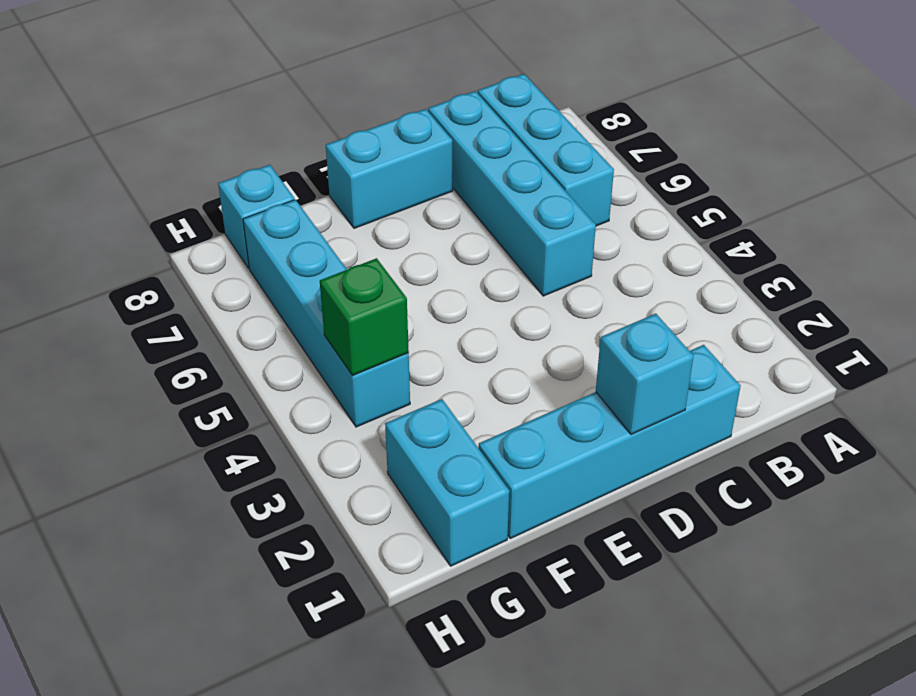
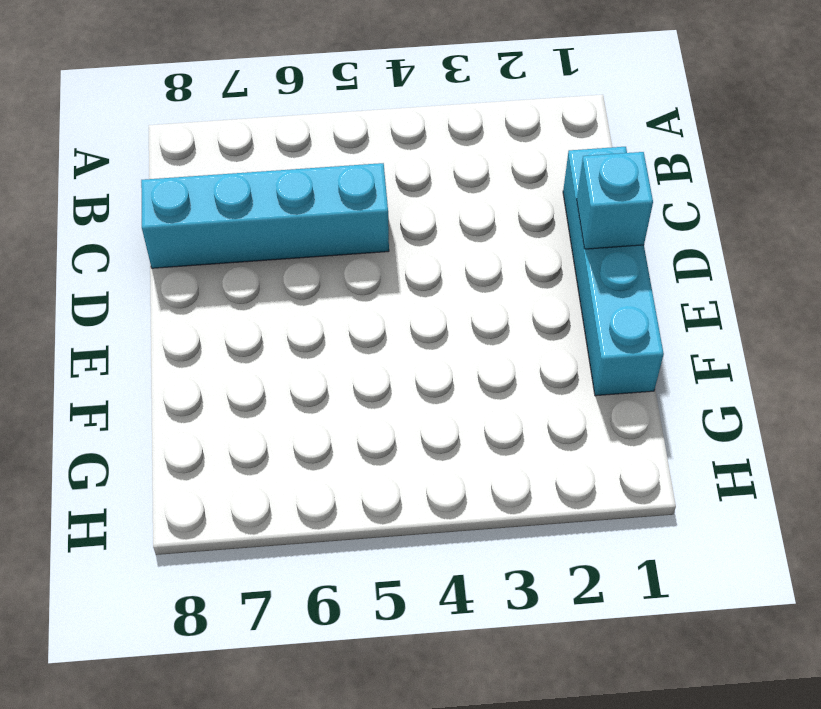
none -> cyan brick B6:B8 level 1
none -> cyan brick D8:E8 level 1

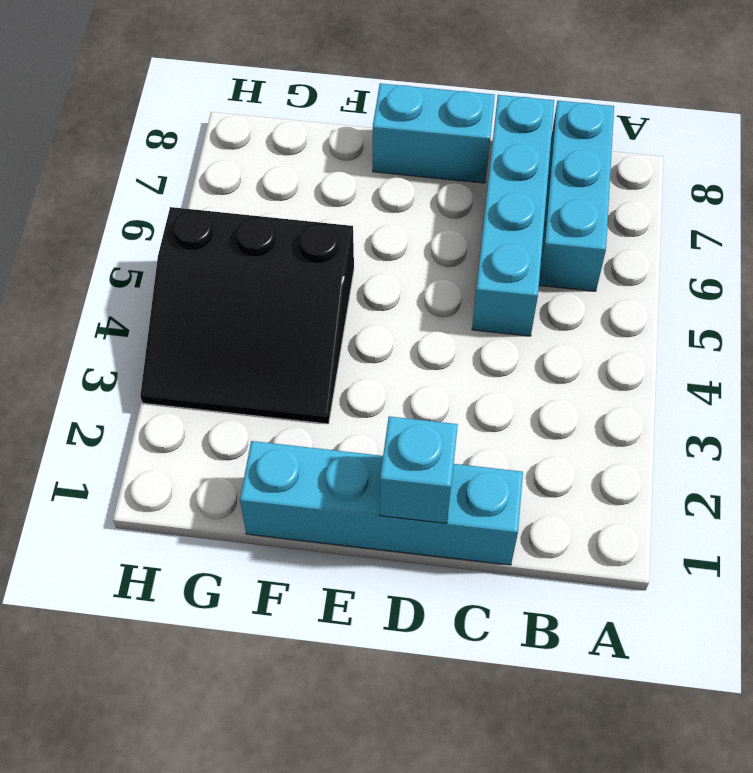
black slope F3:H5 level 1 top 5 -> cyan brick G4:G7 level 1
none -> cyan brick G1:G2 level 1
none -> cyan brick G8 level 1

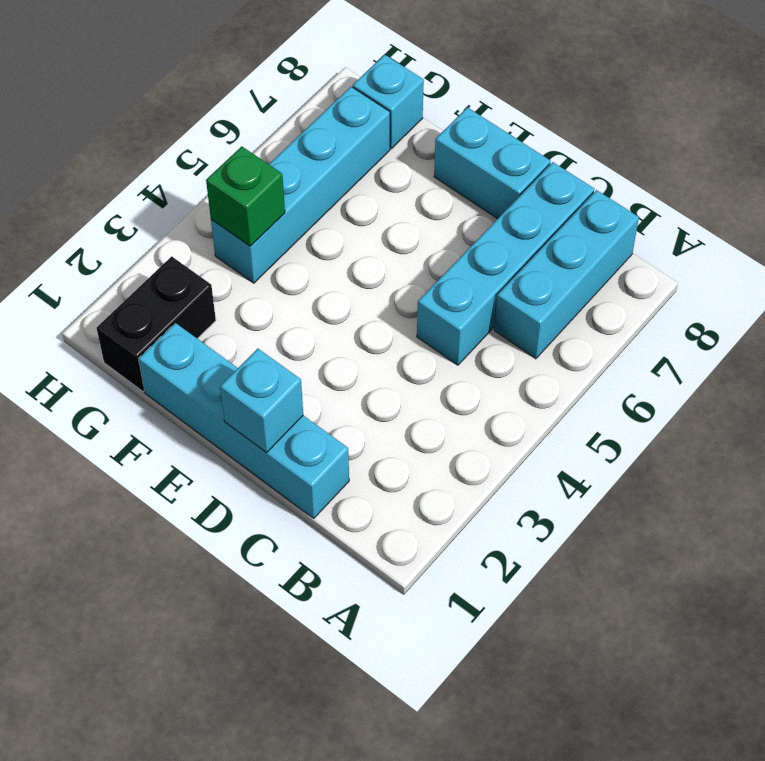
black brick G1:G2 level 1 -> cyan brick G1:G2 level 1

